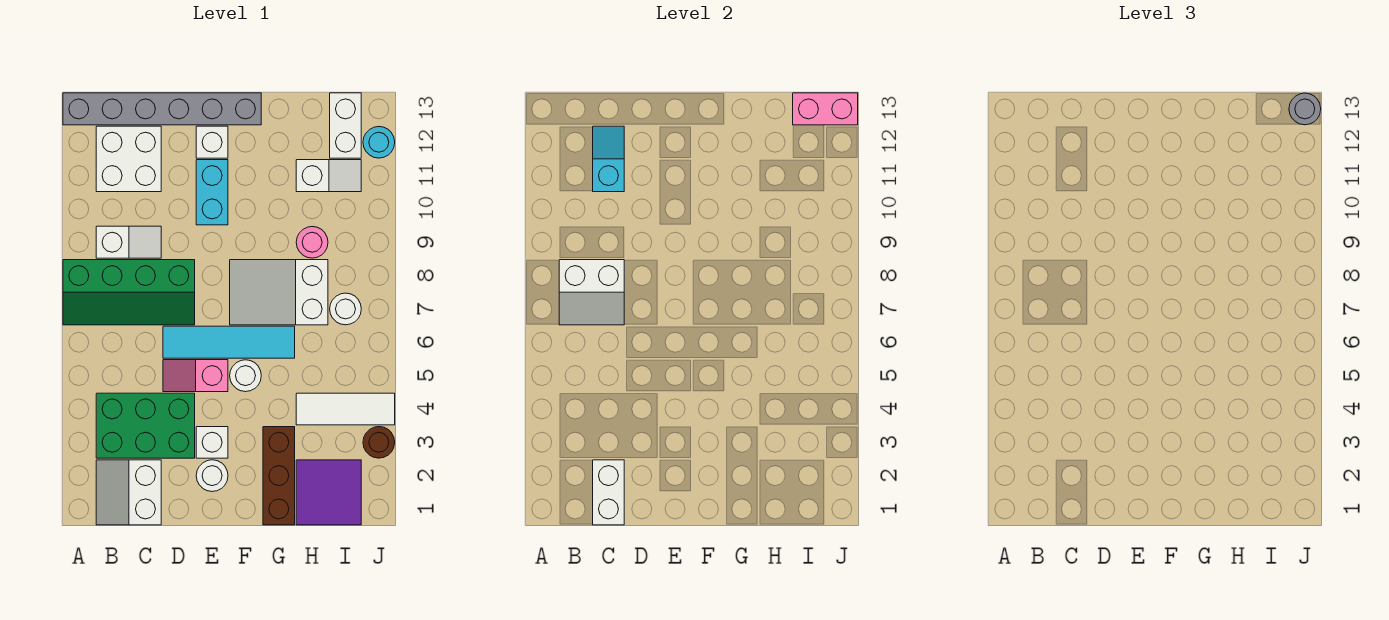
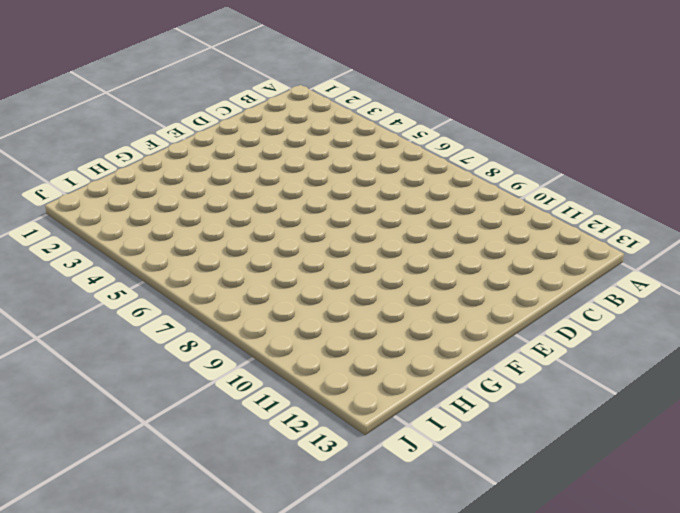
none -> green slope A7:D8 level 1 top 8
none -> grey brick A13:F13 level 1
none -> white slope B1:C2 level 1 top C

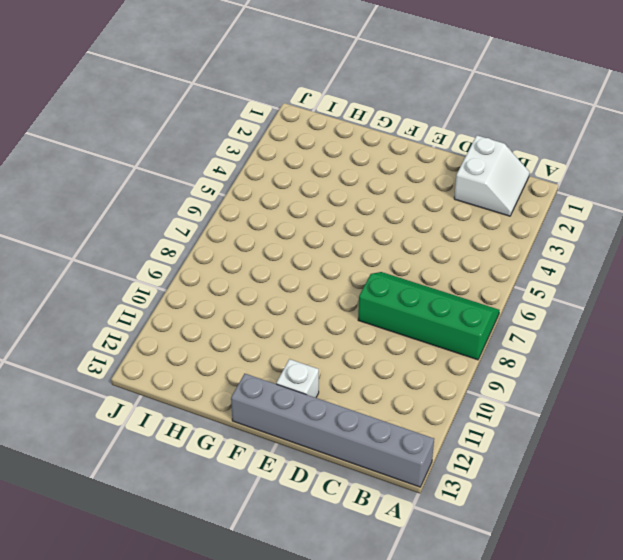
none -> green brick B3:D4 level 1
none -> white slope B9:C9 level 1 top B
none -> white brick B11:C12 level 1

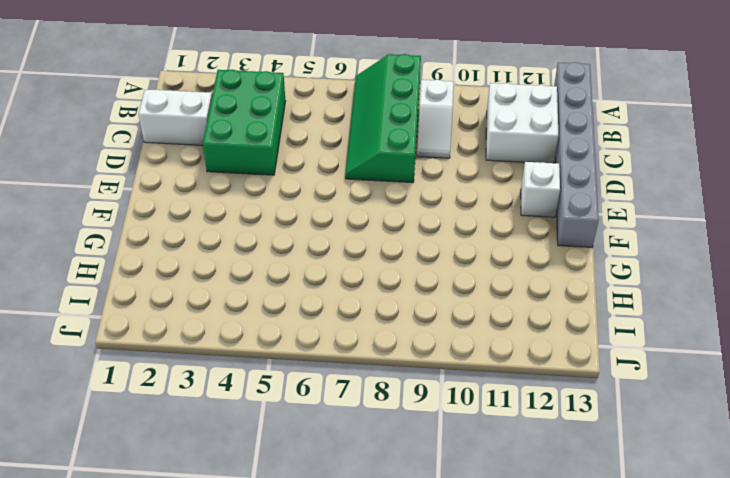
none -> pink slope D5:E5 level 1 top E
none -> cyan tile D6:G6 level 1
none -> white round brick E2 level 1

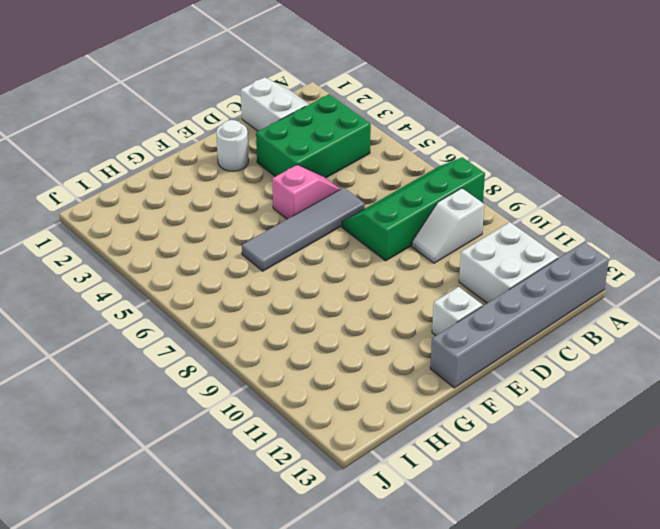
grey tile D6:G6 level 1 -> cyan tile D6:G6 level 1
none -> white brick E3 level 1
none -> cyan brick E10:E11 level 1
none -> white round brick F5 level 1

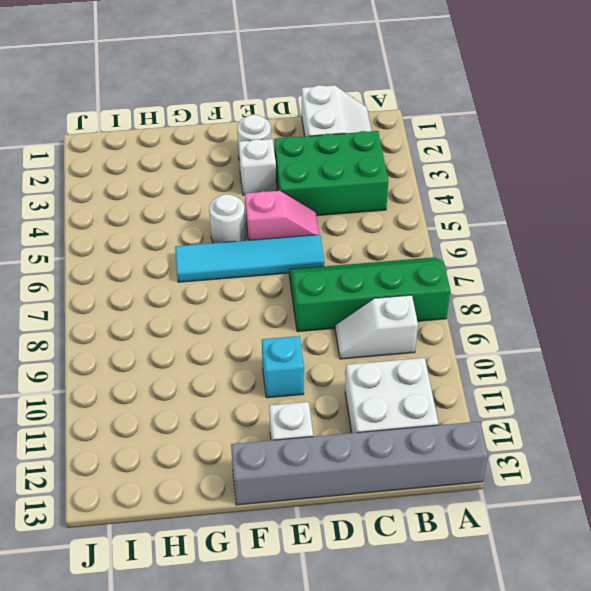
cyan brick E10 level 1 -> cyan brick E10:E11 level 1
none -> white slope F7:H8 level 1 top H
none -> brown brick G1:G3 level 1
none -> purple tile H1:I2 level 1

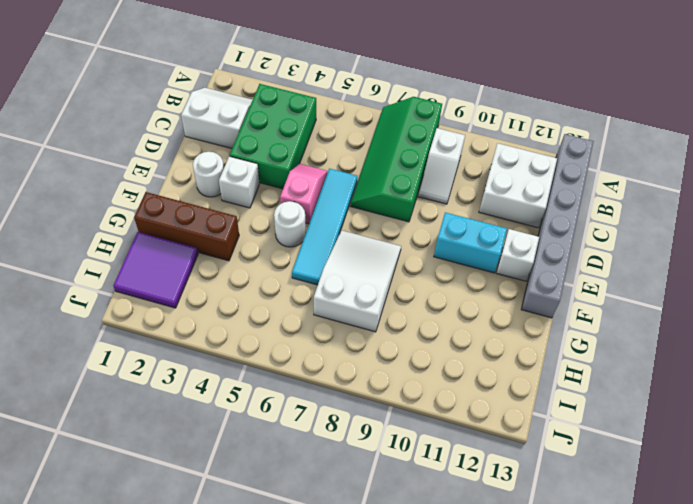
none -> white tile H4:J4 level 1
none -> pink round brick H9 level 1
none -> white slope H11:I11 level 1 top H

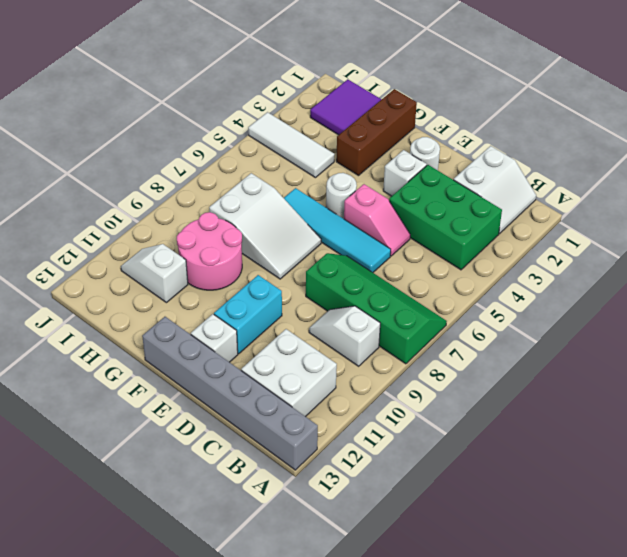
pink round brick G9:H10 level 1 -> pink round brick H9 level 1
none -> white round brick I7 level 1
none -> white brick I12:I13 level 1
none -> brown round brick J3 level 1

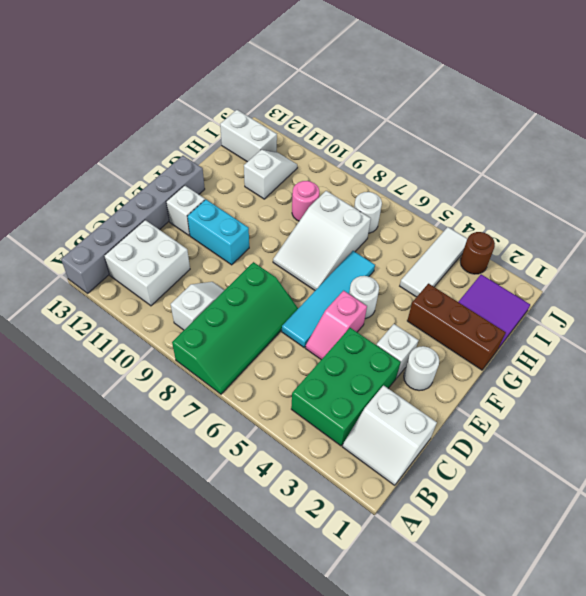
none -> cyan round brick J12 level 1
none -> white slope B7:C8 level 2 top 8
none -> white brick C1:C2 level 2

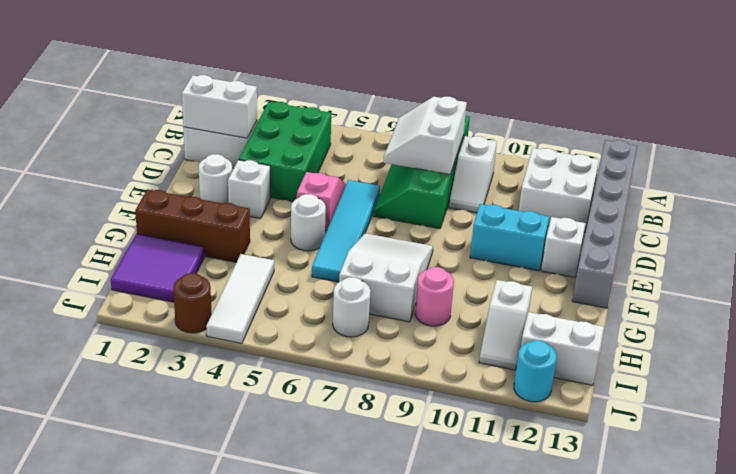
none -> cyan slope C11:C12 level 2 top 11
none -> pink brick I13:J13 level 2
none -> grey round brick J13 level 3

